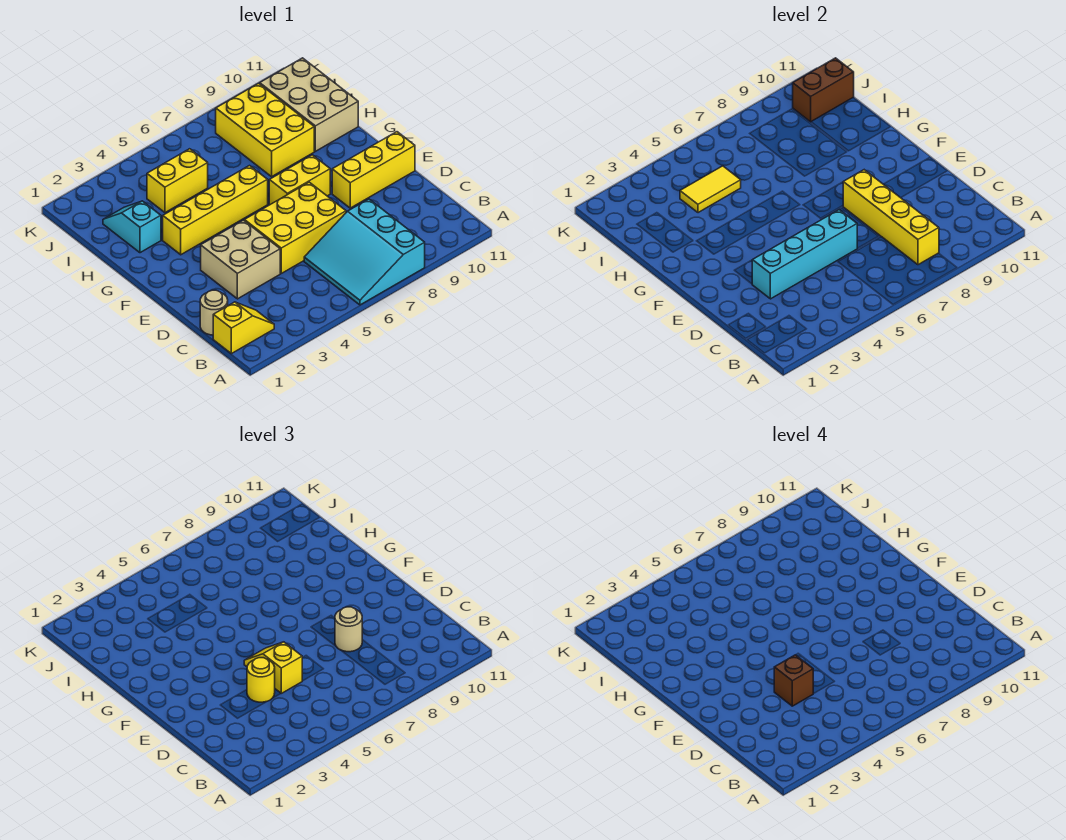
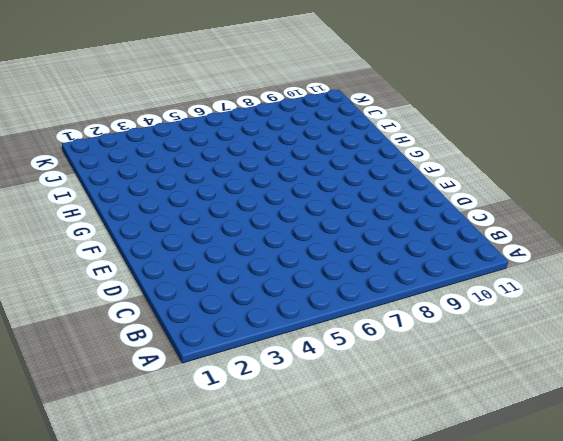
none -> cyan slope A6:C8 level 1 top 8
none -> yellow slope B1:B2 level 1 top 1
none -> tan round brick C1 level 1

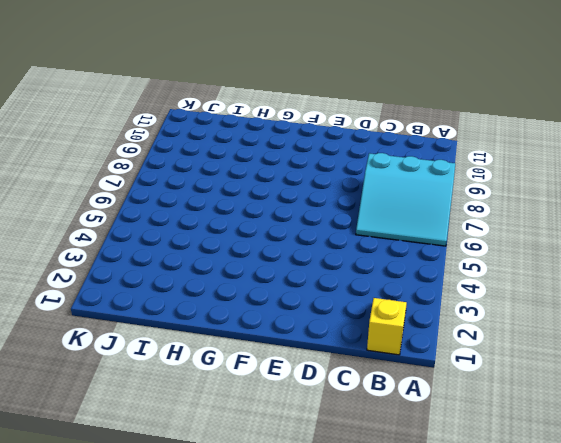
none -> tan round brick C1 level 1
none -> tan brick D3:E4 level 1
none -> yellow brick D5:E7 level 1

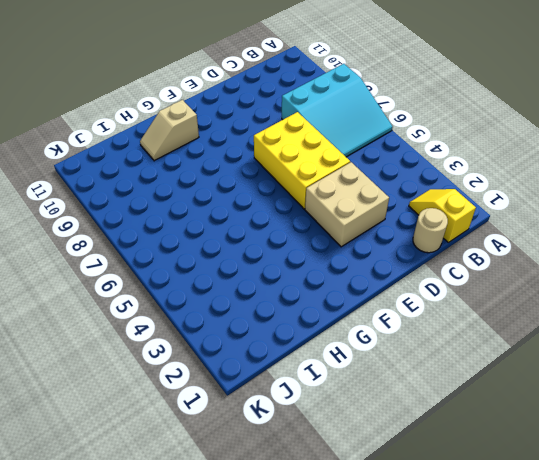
tan slope G10:H10 level 1 top G -> tan brick H10:J11 level 1
none -> yellow brick E9:E11 level 1
none -> yellow brick F7:F8 level 1
none -> yellow brick G3:G6 level 1

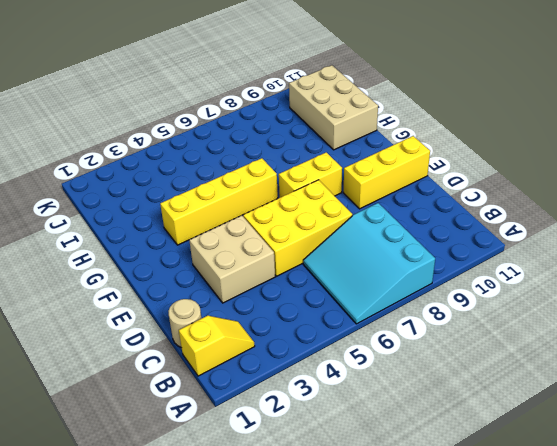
none -> cyan slope H2:I2 level 1 top H
none -> yellow brick H8:J9 level 1
none -> yellow brick I4:I5 level 1

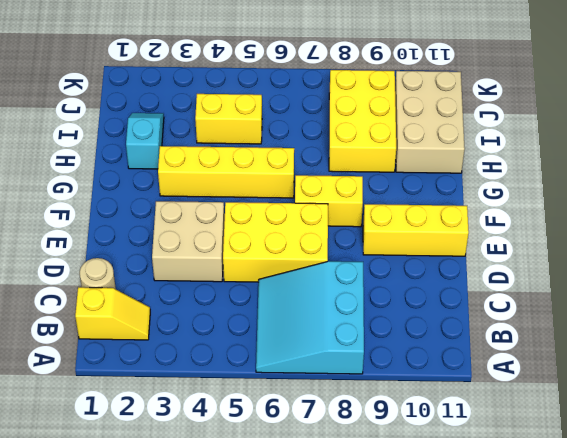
none -> yellow brick B8:E8 level 2
none -> cyan brick D3:D6 level 2
none -> yellow tile I4:I5 level 2

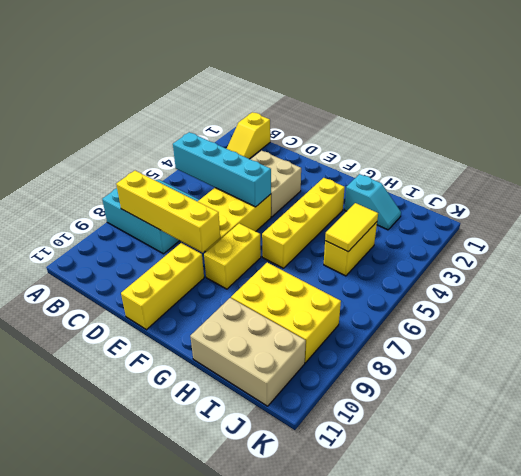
cyan brick B5:E5 level 2 -> cyan brick D3:D6 level 2
none -> tan round brick C1 level 1
none -> brown brick J10:J11 level 2
none -> yellow round brick D4 level 3

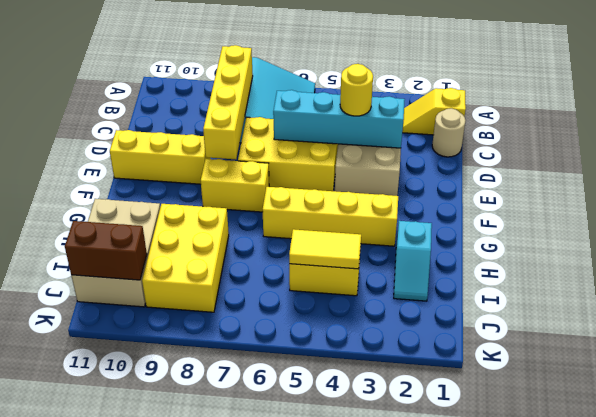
none -> yellow slope D5:E5 level 3 top D
none -> tan round brick D8 level 3
none -> brown brick D4 level 4

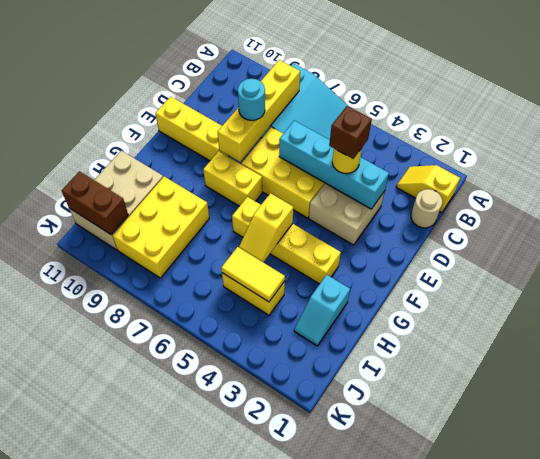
cyan round brick D8 level 3 -> tan round brick D8 level 3
yellow slope G5:H5 level 2 top G -> yellow slope D5:E5 level 3 top D

